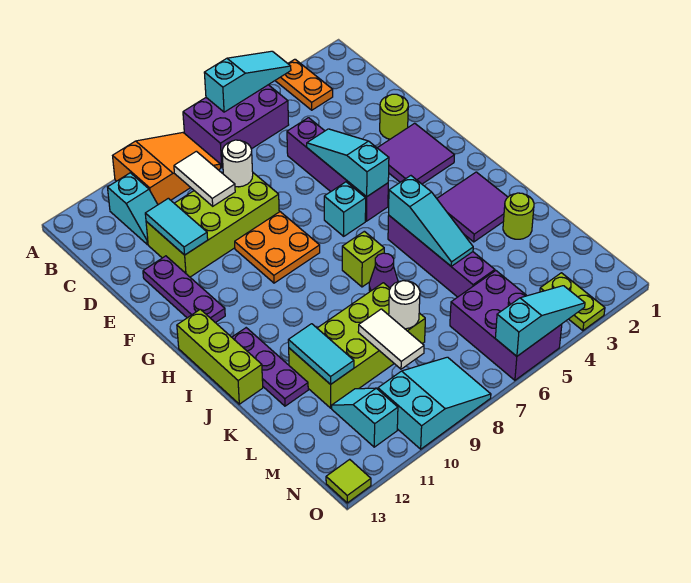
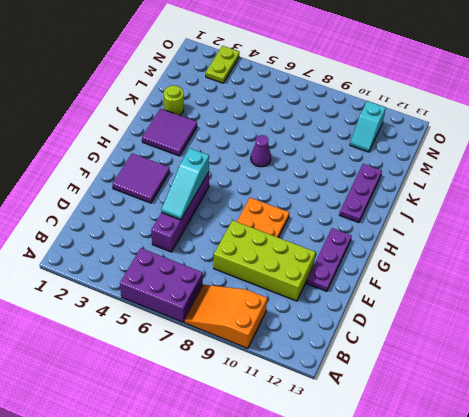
none -> orange plate A3:B3 level 1
none -> cyan slope B11:C11 level 1 top B
none -> lime round brick E2 level 1
none -> cyan brick G6 level 1

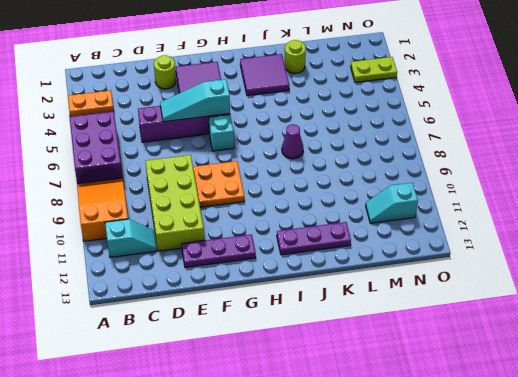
none -> lime brick H13:J13 level 1
none -> purple brick I5:L5 level 1
none -> lime brick I7 level 1
none -> lime brick K8:L11 level 1

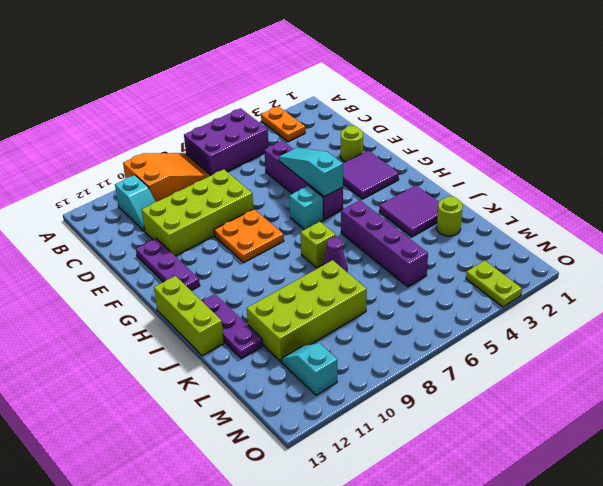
none -> purple brick M5:O6 level 1
none -> cyan slope N8:O10 level 1 top 10
none -> lime tile O13 level 1
none -> cyan slope A4:A6 level 2 top 6

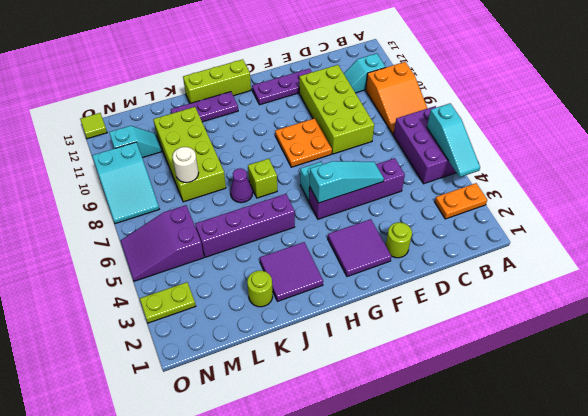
purple slope M5:O6 level 1 top M -> purple brick M5:O6 level 1
none -> white tile C9:D9 level 2
none -> white round brick D8 level 2
none -> cyan tile D11:E11 level 2
none -> cyan slope I5:K5 level 2 top I

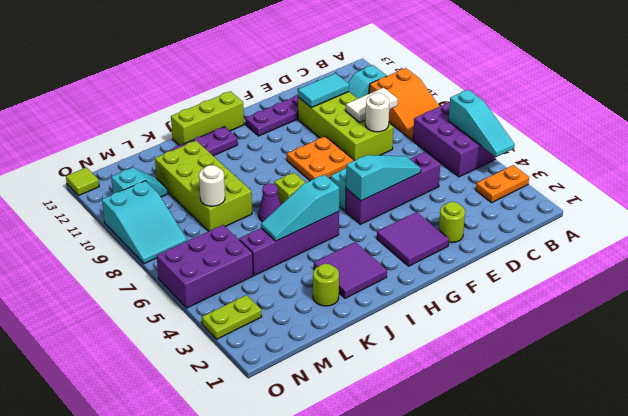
none -> cyan tile K11:L11 level 2
none -> white tile L9:M9 level 2
none -> cyan slope O4:O6 level 2 top 6

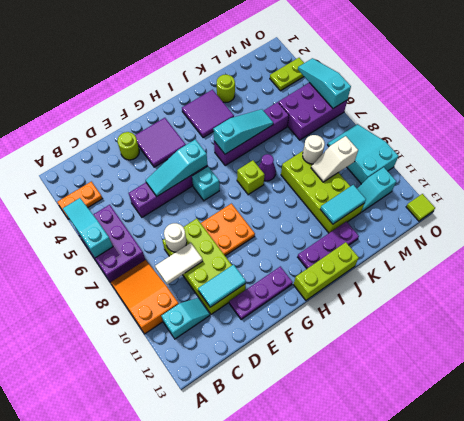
white slope L9:M9 level 2 top M -> white tile L9:M9 level 2

